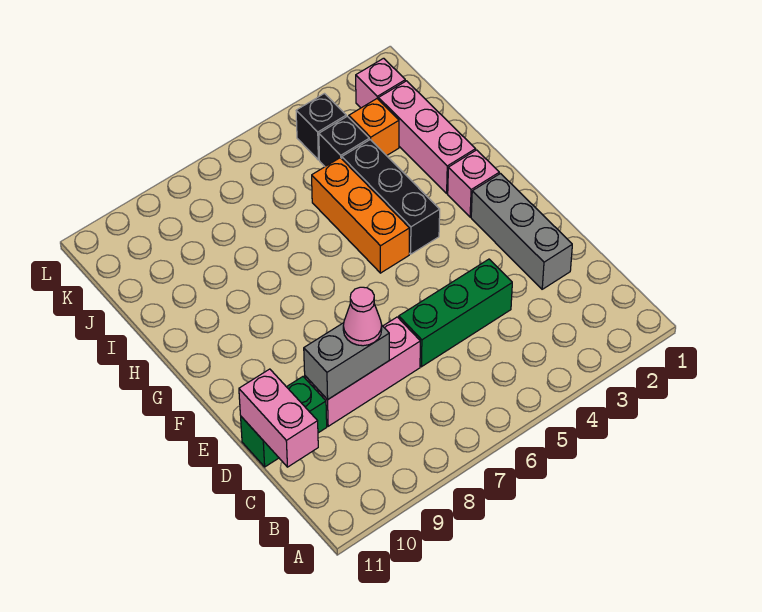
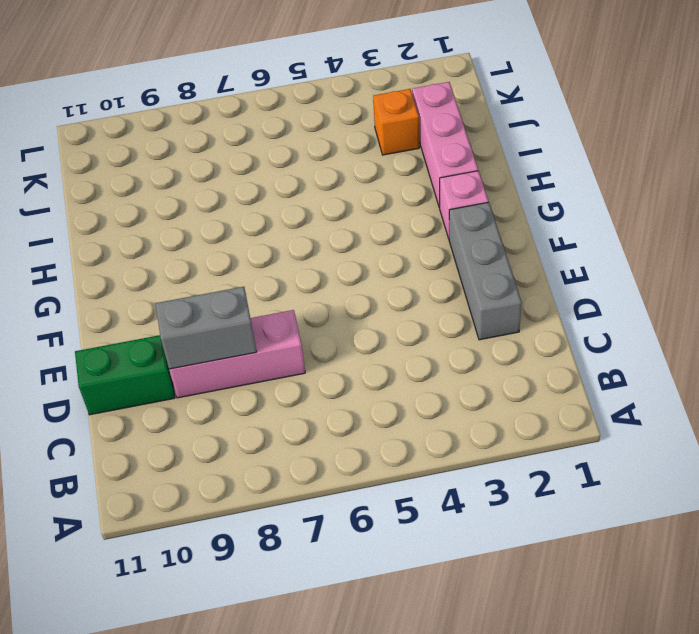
none -> green brick D4:D6 level 1
none -> black brick G4:I4 level 1
none -> orange brick G5:I5 level 1

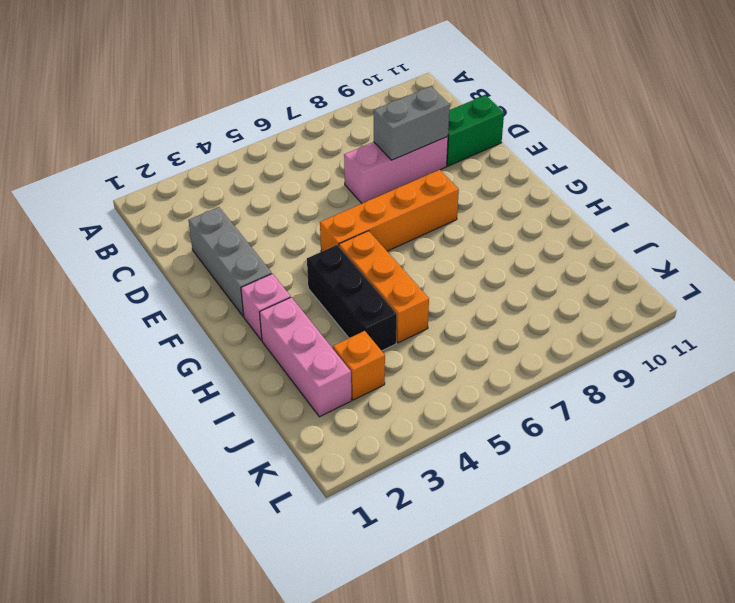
orange brick F5:F8 level 1 -> none
none -> green brick D4:D6 level 1
none -> black brick J4 level 1
none -> pink brick K2 level 1

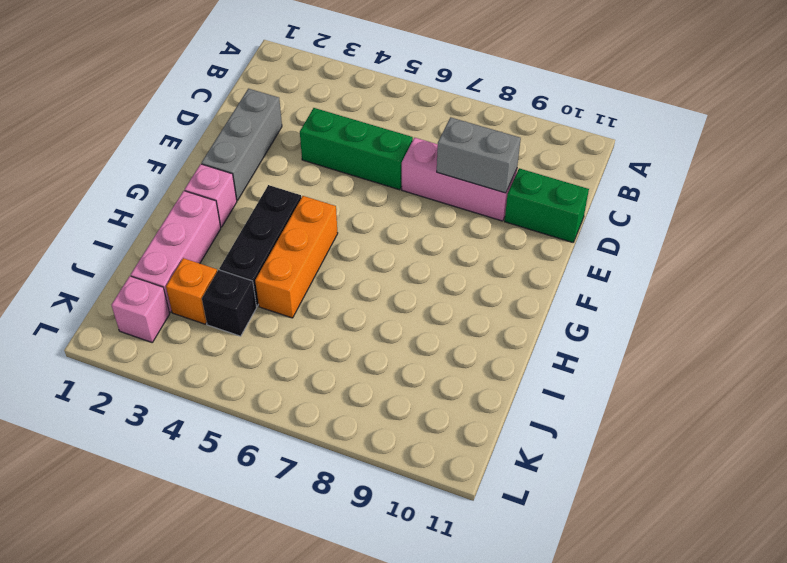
none -> black brick K4 level 1
none -> pink brick C11:D11 level 2
none -> pink cone D8 level 3

